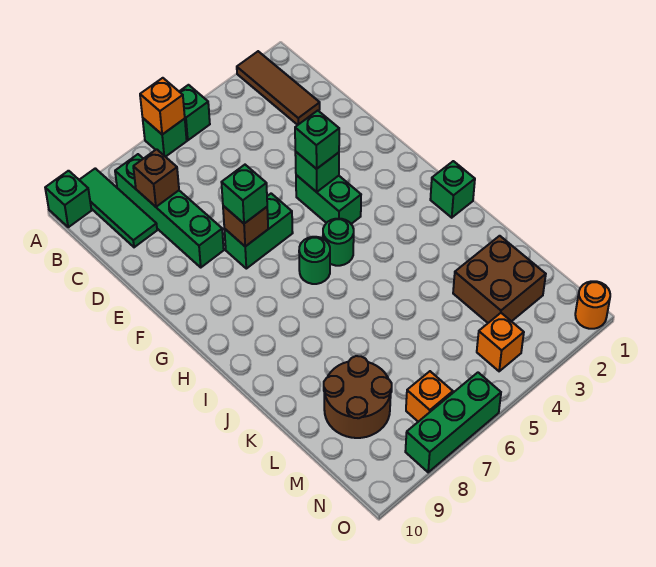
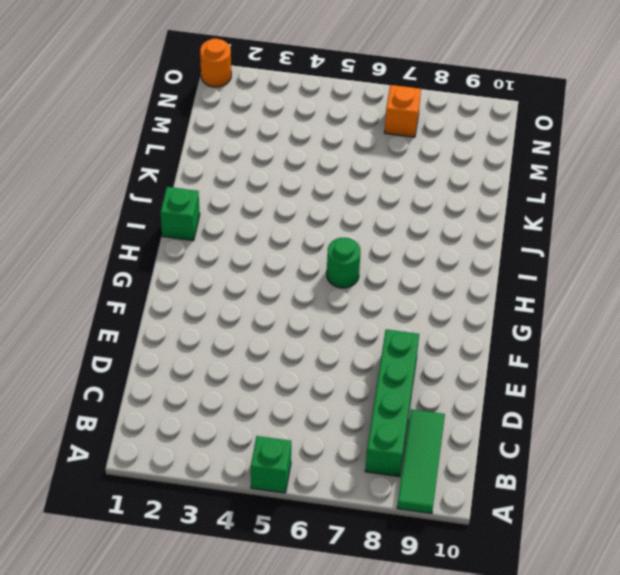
none -> brown tile A2:C2 level 1
none -> green brick A6 level 1
none -> green brick A10 level 1

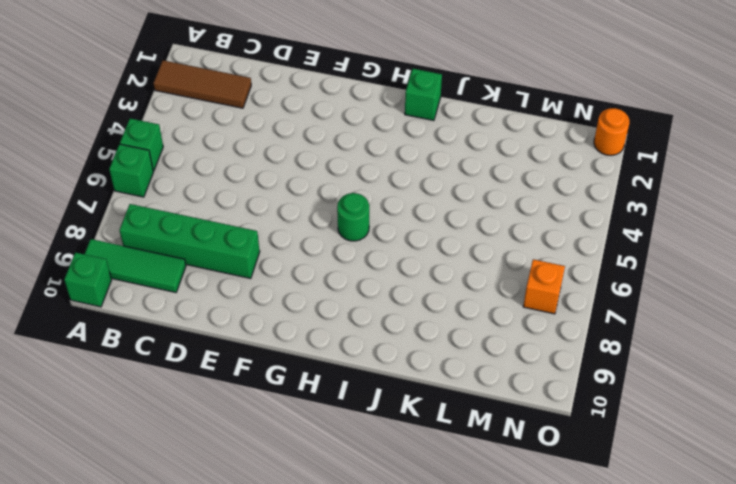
none -> green brick F4:G4 level 1
none -> green brick F6:F7 level 1
none -> green round brick H5 level 1

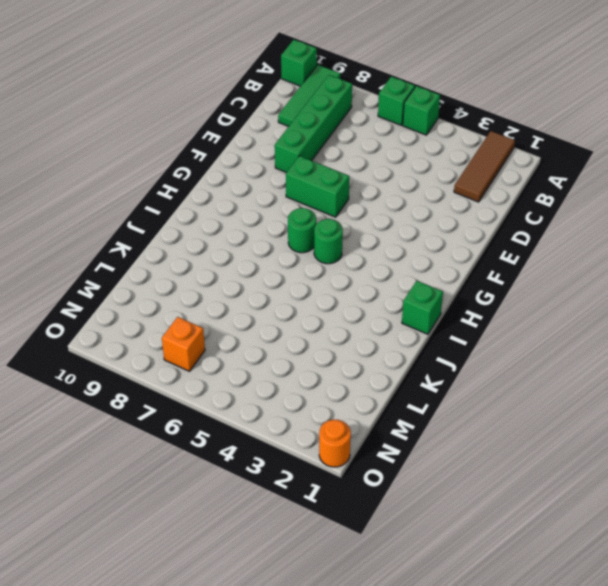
none -> green brick F4:G4 level 1
none -> brown brick L2:M3 level 1
none -> brown round brick L8:M9 level 1

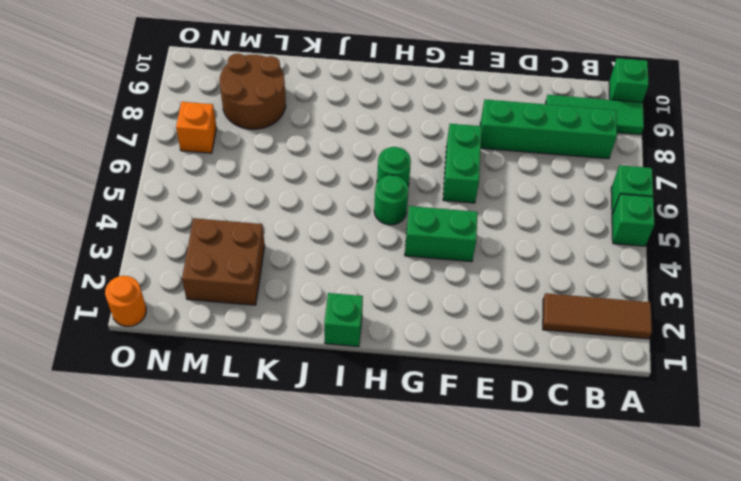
none -> orange brick N4 level 1
none -> green brick O6:O8 level 1
none -> orange brick A6 level 2

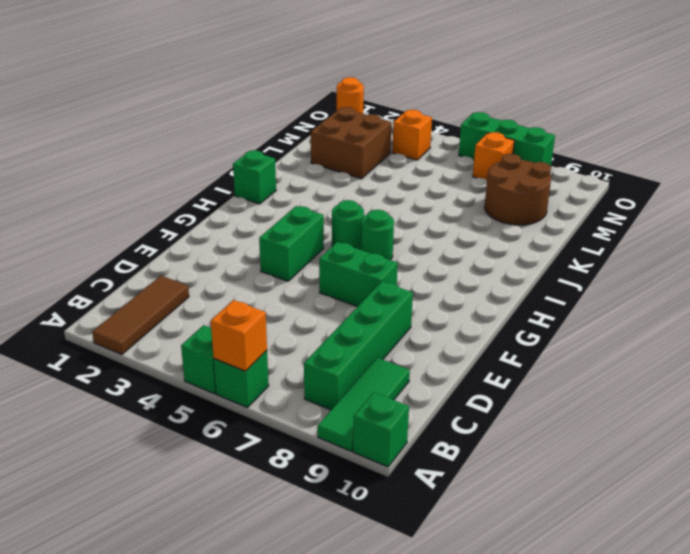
none -> brown brick C8 level 2
none -> green brick F4 level 2
none -> brown brick F7 level 2

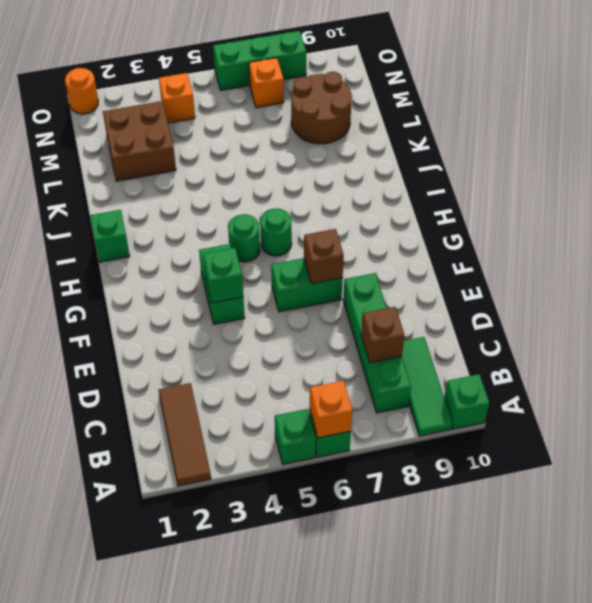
none -> green brick F4 level 3
none -> green brick F7 level 3

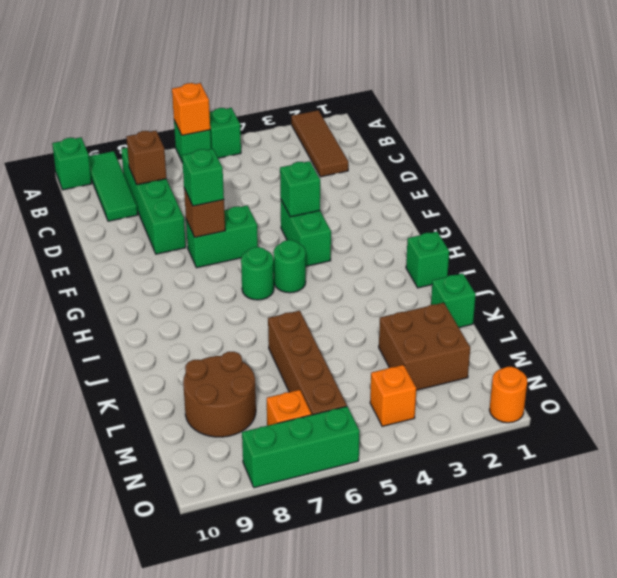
green brick K1 level 1 -> green brick F4 level 3
brown brick K6:N6 level 1 -> none

